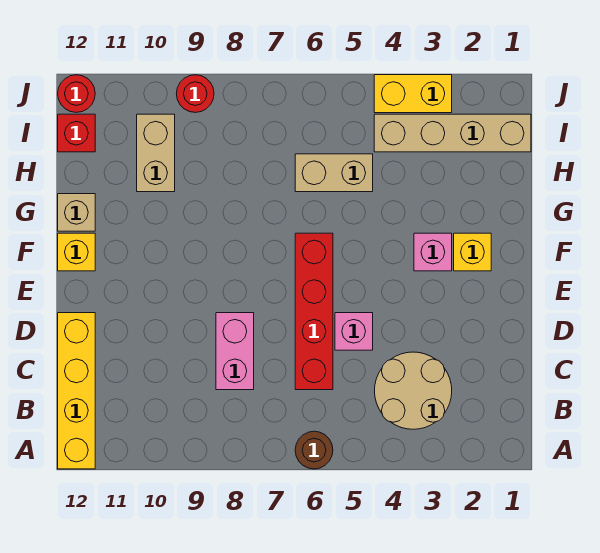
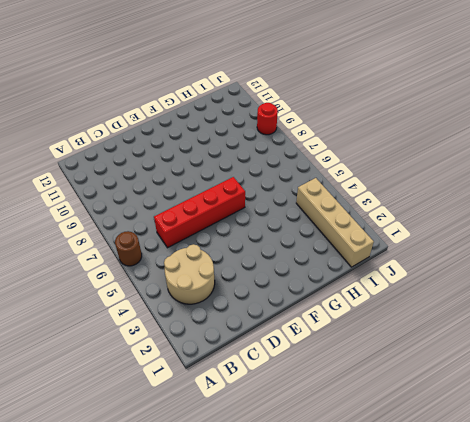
none -> yellow brick A12:D12 level 1
none -> pink brick C8:D8 level 1
none -> pink brick D5 level 1

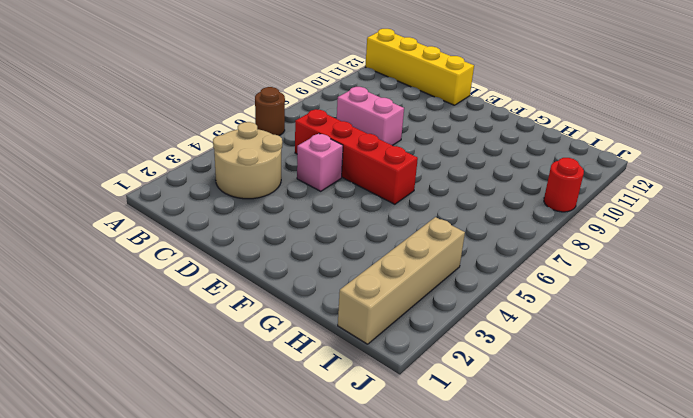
none -> yellow brick F2 level 1
none -> pink brick F3 level 1
none -> yellow brick F12 level 1

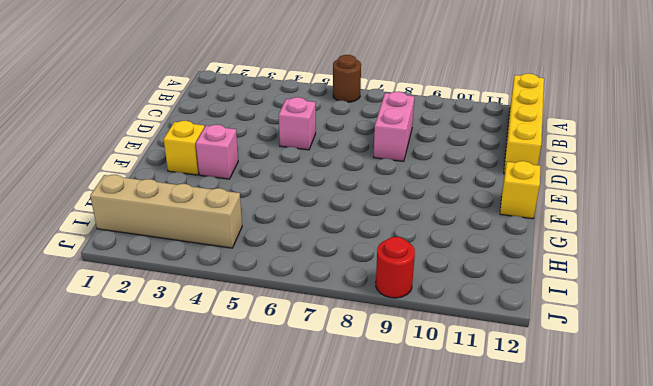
none -> tan round brick B3:C4 level 1
none -> red brick C6:F6 level 1
none -> tan brick G12 level 1

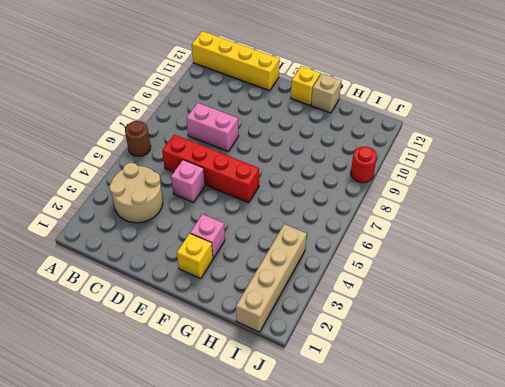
none -> tan brick H5:H6 level 1
none -> tan brick H10:I10 level 1
none -> red brick I12 level 1

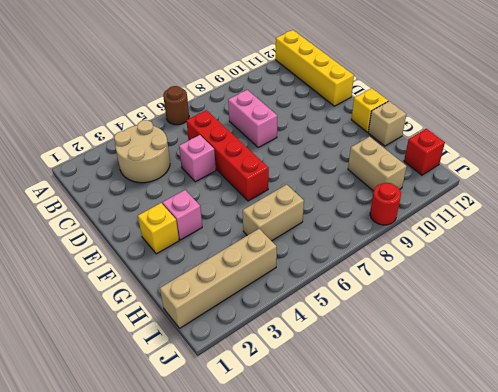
none -> yellow brick J3:J4 level 1
none -> red round brick J12 level 1

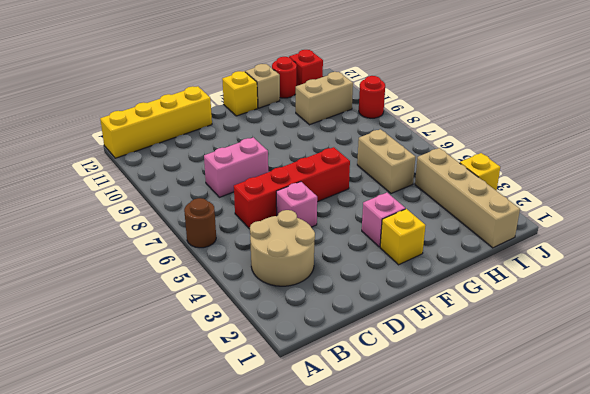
red round brick H12 level 1 -> red round brick J12 level 1
yellow brick J3 level 1 -> yellow brick J3:J4 level 1

